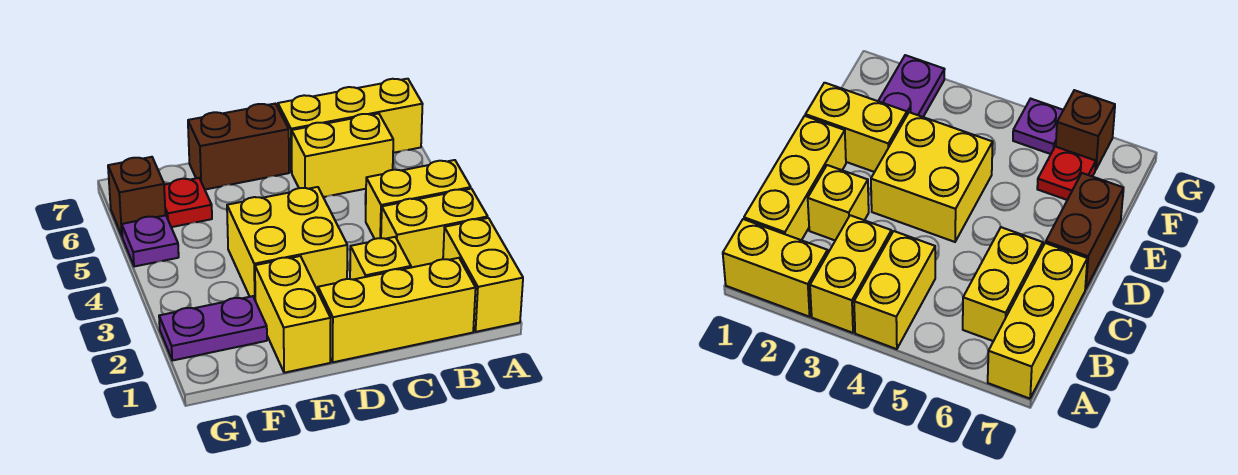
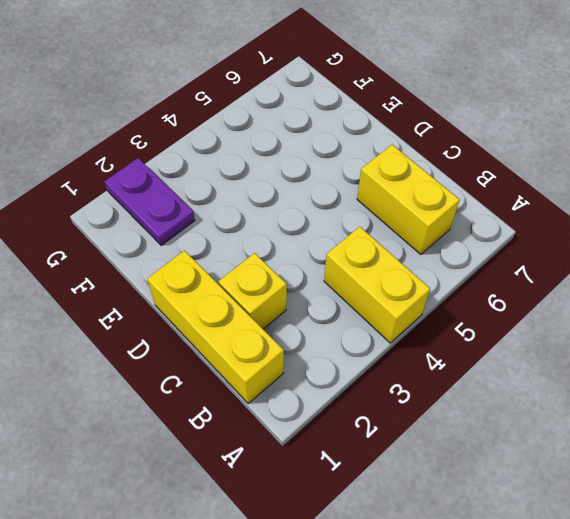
none -> yellow brick A1:A2 level 1
none -> yellow brick A3:B3 level 1
none -> yellow brick A7:C7 level 1

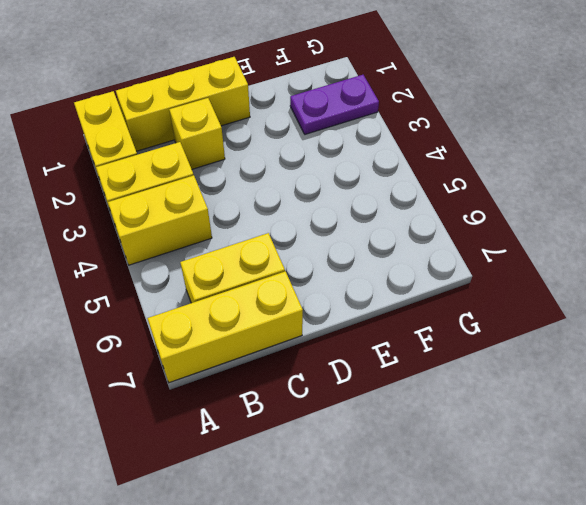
none -> yellow brick D3:E4 level 1
none -> brown brick D7:E7 level 1
none -> yellow brick E1:E2 level 1

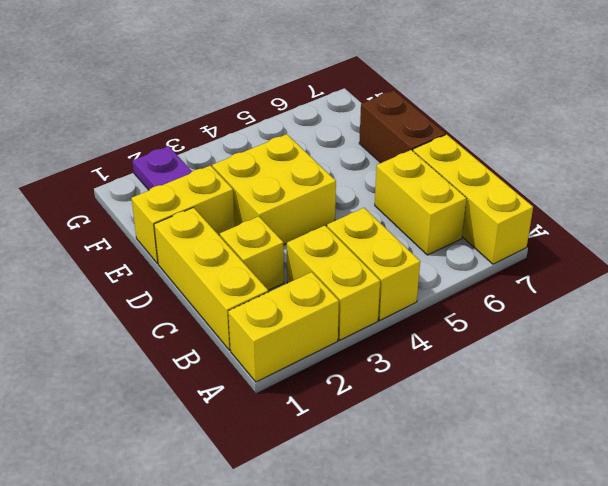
none -> red plate F6 level 1
none -> purple plate G5 level 1
none -> brown brick G6 level 1

